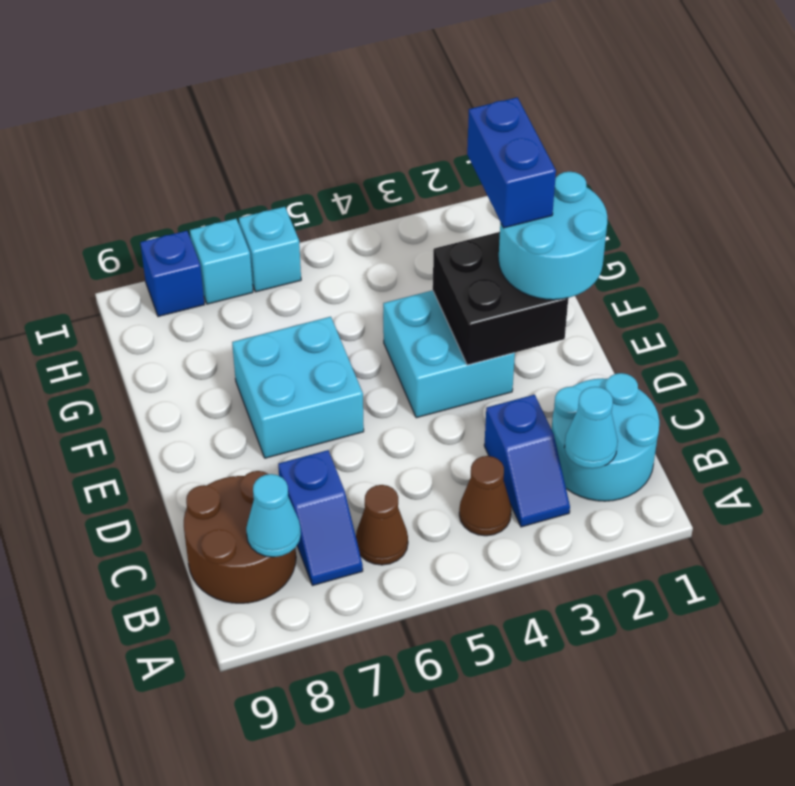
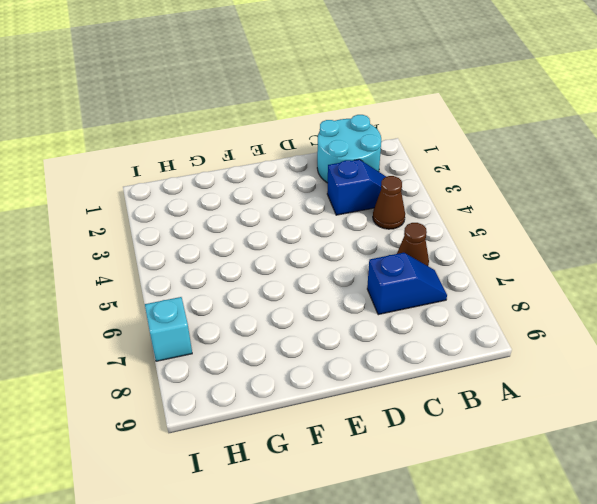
none -> brown round brick B8:C9 level 1
none -> cyan brick E3:F4 level 1
none -> cyan brick E6:F7 level 1

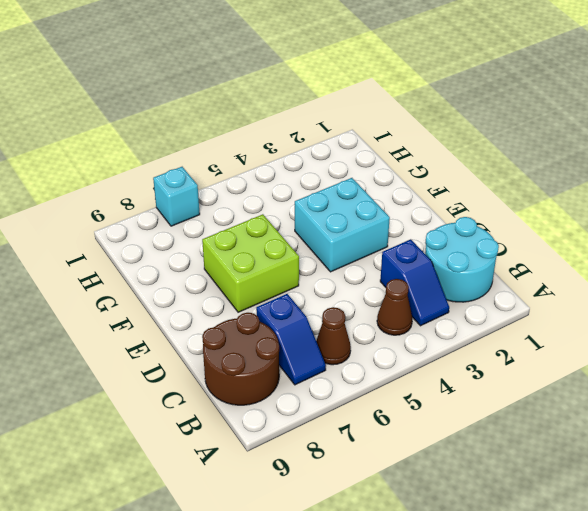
lime brick E6:F7 level 1 -> cyan brick E6:F7 level 1
none -> cyan brick I6 level 1
none -> blue brick I8 level 1
none -> cyan cone B2 level 2

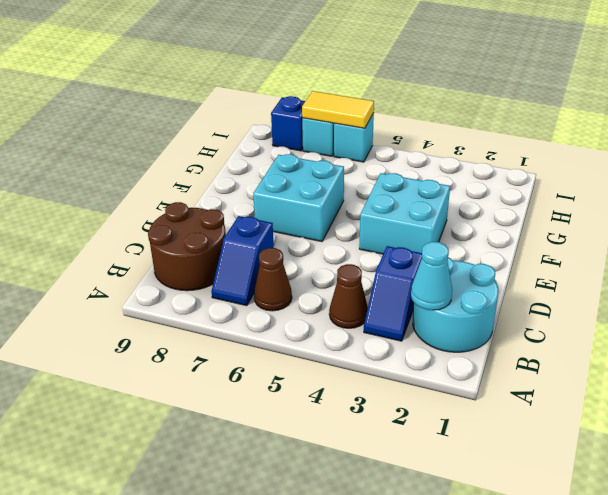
yellow tile I6:I7 level 2 -> none
none -> cyan cone B8 level 2
none -> black brick E2:F3 level 2
none -> cyan round brick E1:F2 level 3

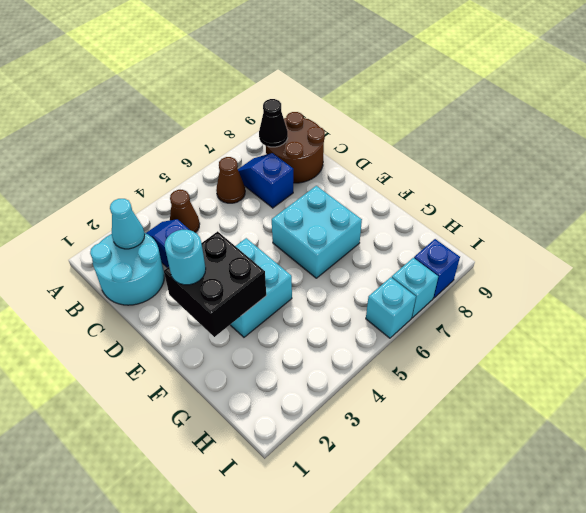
black cone B8 level 2 -> cyan cone B8 level 2
cyan round brick E2 level 3 -> cyan round brick E1:F2 level 3
none -> blue brick F2:G2 level 4

